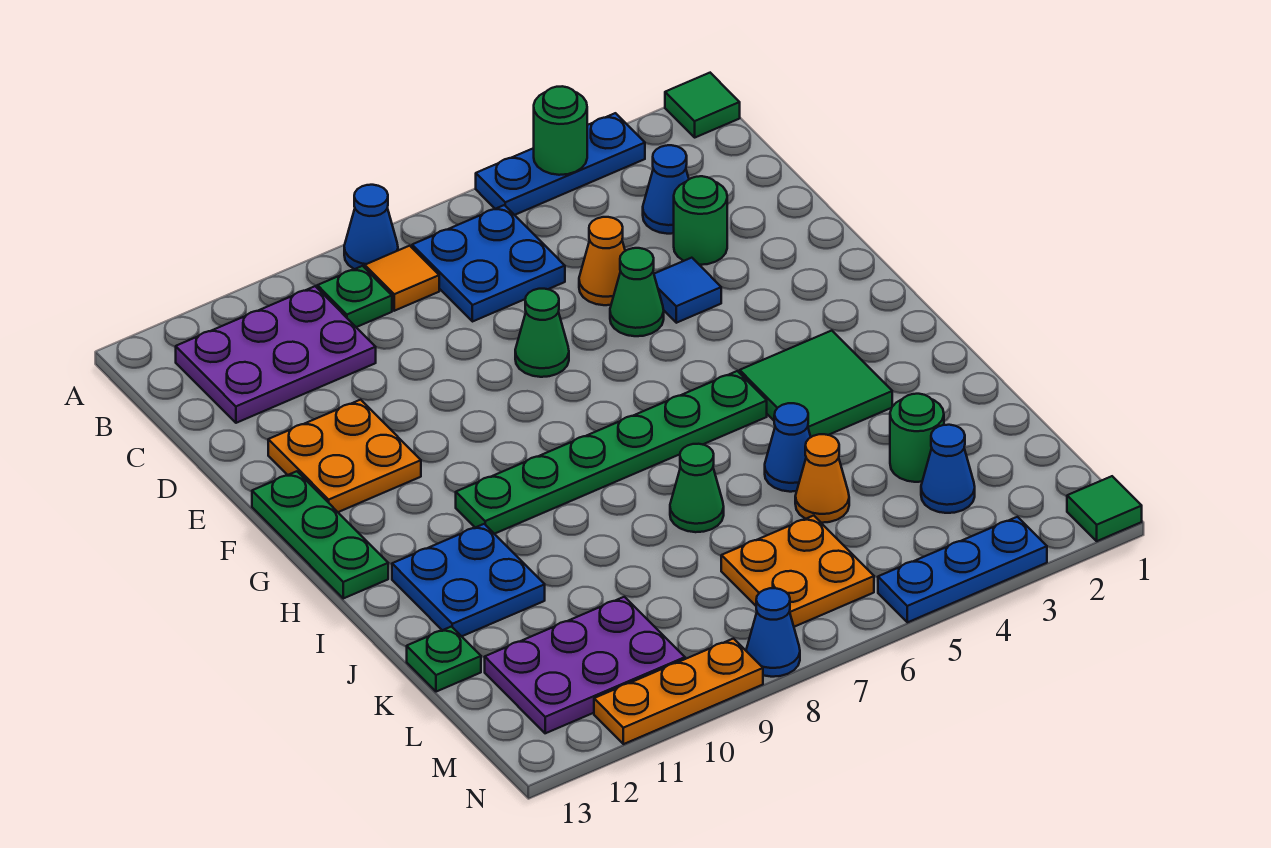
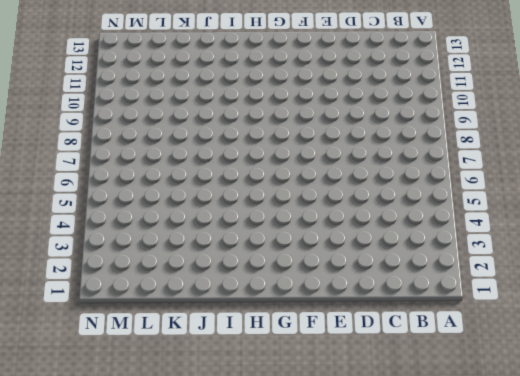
none -> green tile A1 level 1
none -> blue plate A3:A5 level 1
none -> blue cone A8 level 1
none -> blue plate B6:C7 level 1

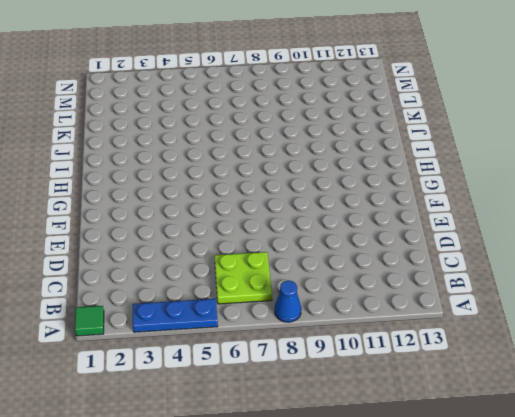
lime plate B6:C7 level 1 -> blue plate B6:C7 level 1
none -> orange tile B8 level 1
none -> green plate B9 level 1
none -> purple plate B10:C12 level 1
none -> blue cone C3 level 1

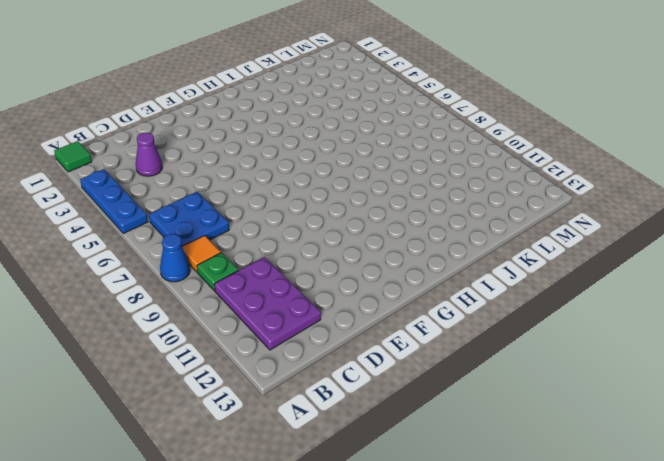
purple cone C3 level 1 -> blue cone C3 level 1
none -> green round brick D3 level 1
none -> orange cone D5 level 1
none -> blue tile E4 level 1
none -> green cone E5 level 1

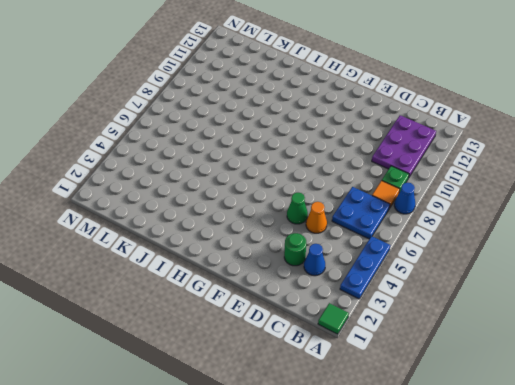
none -> blue tile E4 level 1
none -> green cone E7 level 1
none -> orange plate E11:F12 level 1
none -> green plate F13:H13 level 1

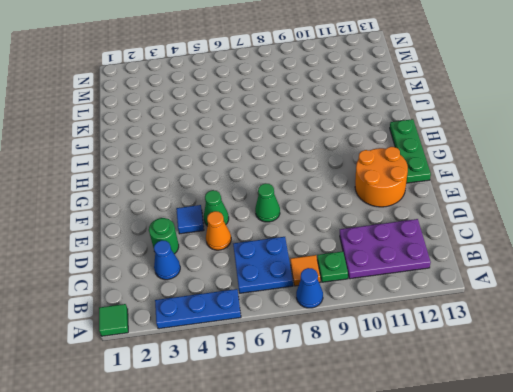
orange round brick E11:F12 level 1 -> orange plate E11:F12 level 1
none -> green tile H3:I4 level 1
none -> green plate H5:H10 level 1
none -> blue plate I11:J12 level 1
none -> blue cone J5 level 1

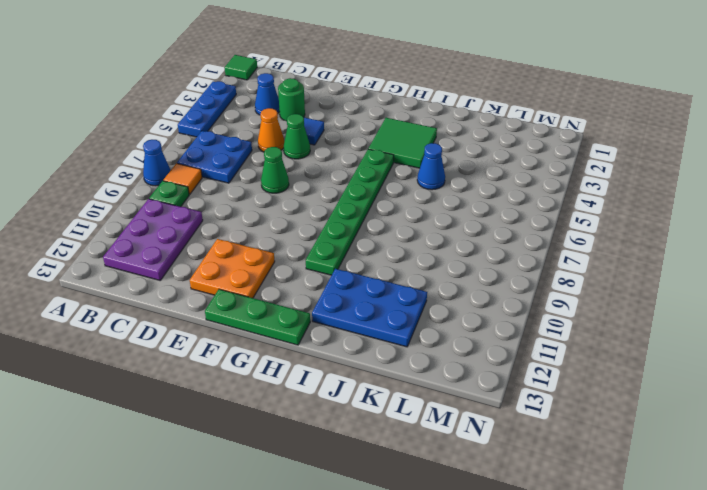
blue plate I11:K12 level 1 -> blue plate I11:J12 level 1
none -> green cone J7 level 1
none -> green round brick K3 level 1
none -> orange cone K5 level 1
none -> green plate K13 level 1

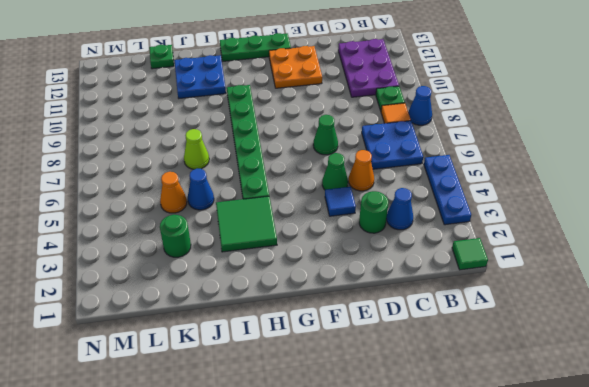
lime cone J7 level 1 -> green cone J7 level 1
none -> blue cone L3 level 1
none -> orange plate L6:M7 level 1
none -> purple plate L10:M12 level 1
none -> green tile N1 level 1

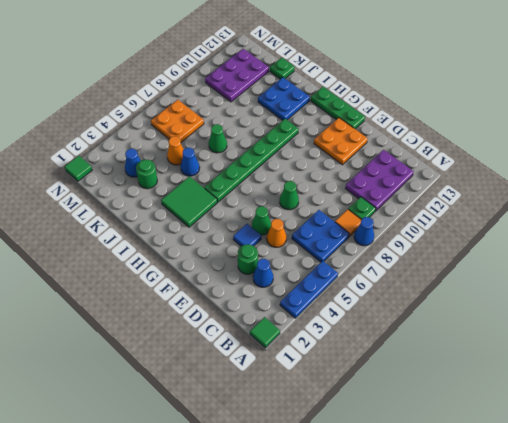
none -> blue plate N3:N5 level 1
none -> blue cone N8 level 1
none -> orange plate N9:N11 level 1
none -> green round brick A4 level 2

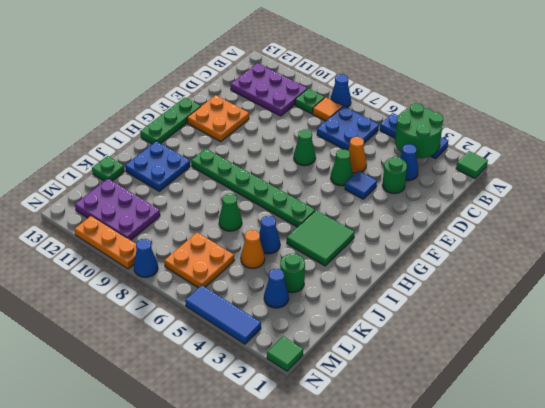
green round brick A3:B4 level 2 -> green round brick A4 level 2
blue tile N3:N5 level 1 -> blue plate N3:N5 level 1

